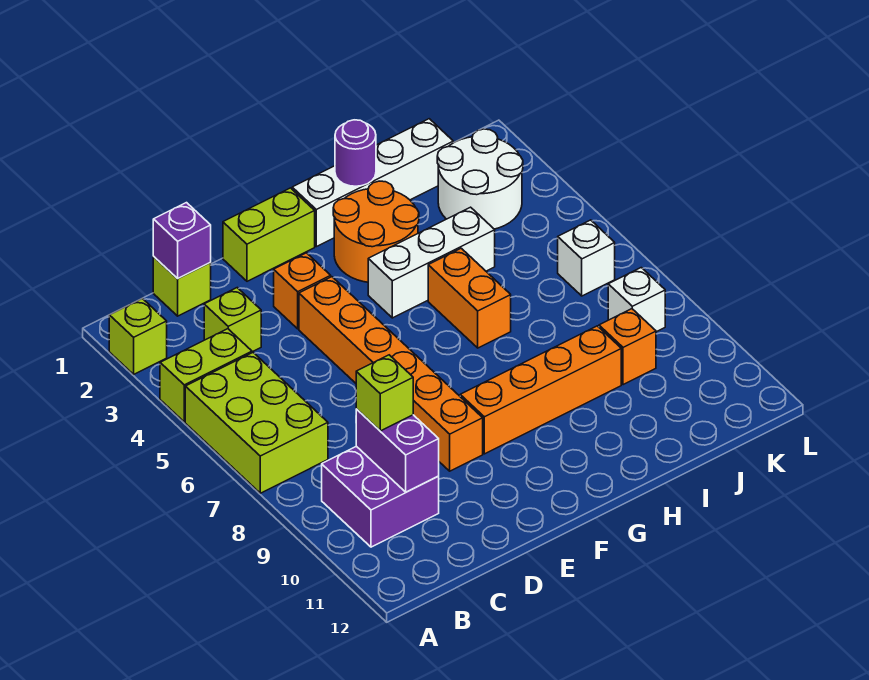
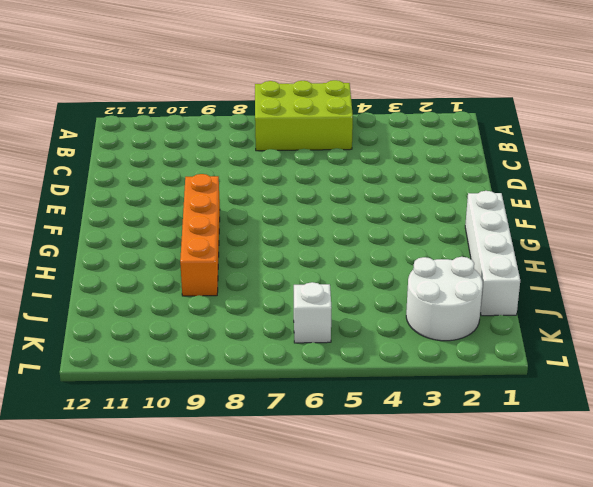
none -> lime brick A2 level 1
none -> lime brick A4:B4 level 1
none -> purple brick B9:C10 level 1

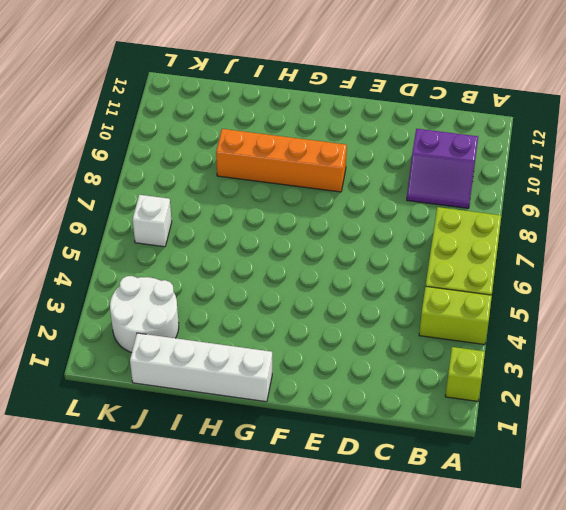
purple slope B9:C10 level 1 top 10 -> purple brick B9:C10 level 1
none -> lime brick C1 level 1
none -> lime brick C3 level 1
none -> lime brick E1:F1 level 1

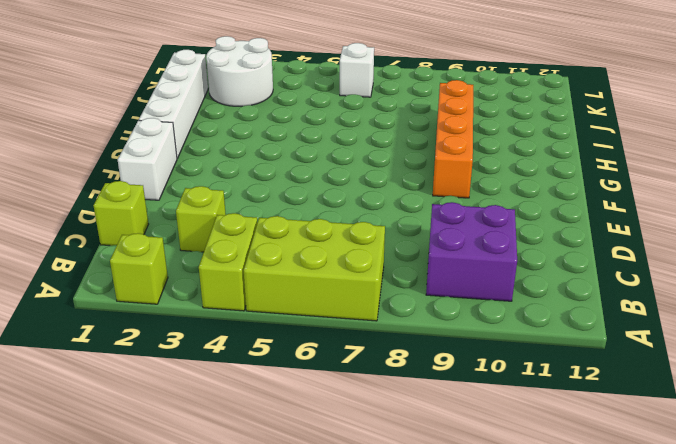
white brick E1:F1 level 1 -> lime brick E1:F1 level 1
none -> orange brick E3 level 1
none -> orange brick E4:E9 level 1
none -> orange round brick G2:H3 level 1

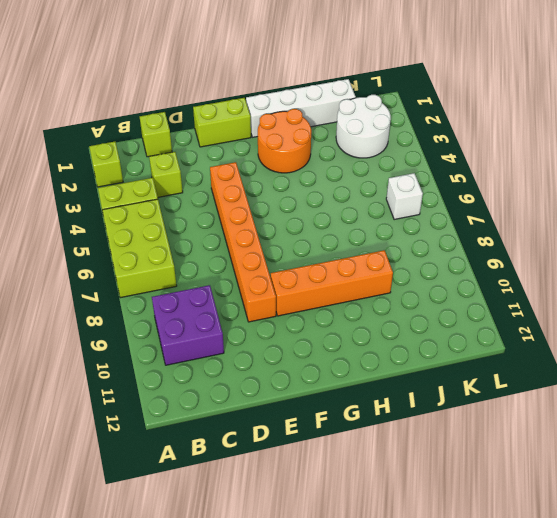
none -> orange brick E3 level 1
none -> white brick G4:I4 level 1
none -> orange brick H5:H6 level 1

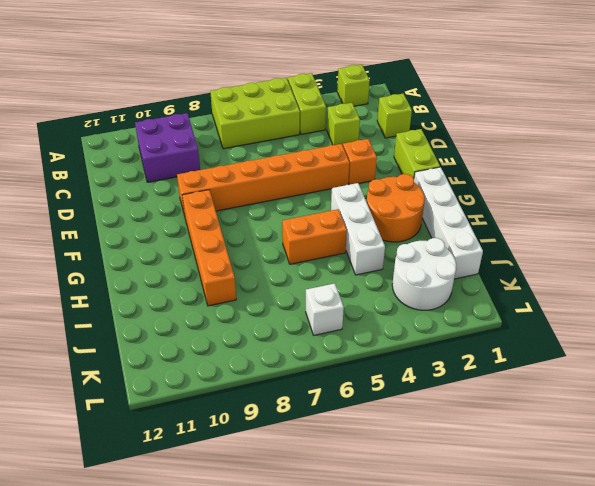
none -> orange brick J9 level 1
none -> white brick K8 level 1
none -> purple brick C1 level 2

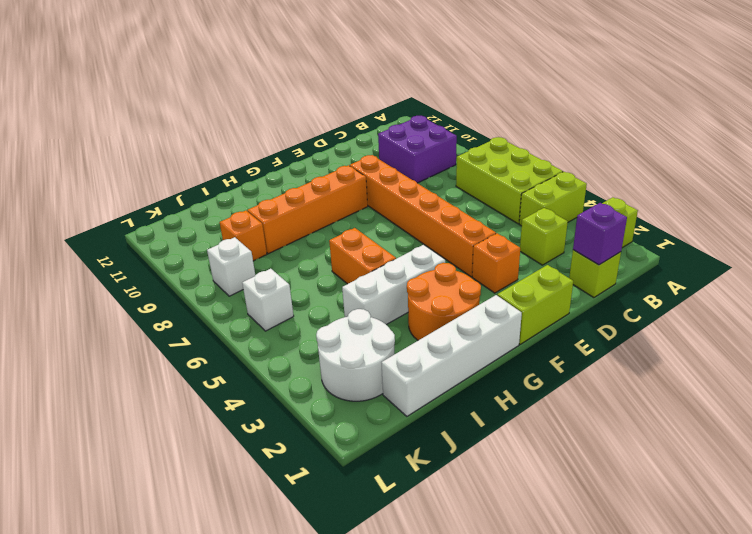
none -> purple brick C9:C10 level 2
none -> purple round brick H1 level 2
none -> lime brick C9 level 3

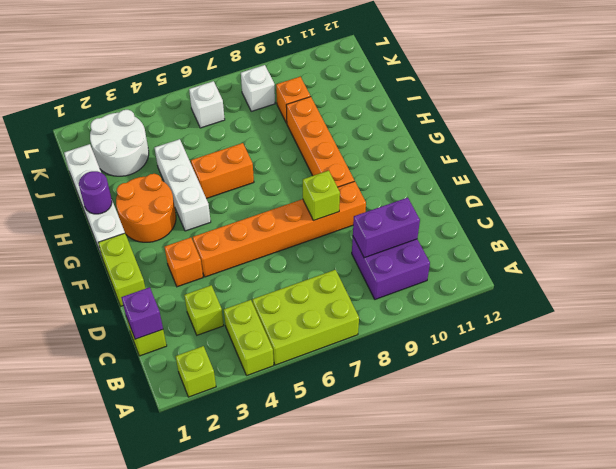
lime brick E8 level 2 -> lime brick C9 level 3

